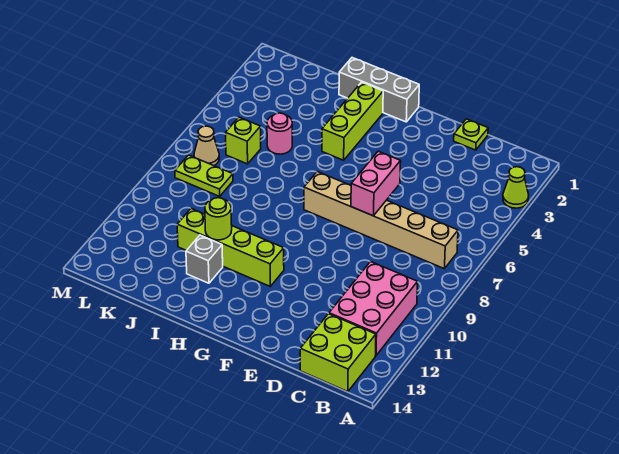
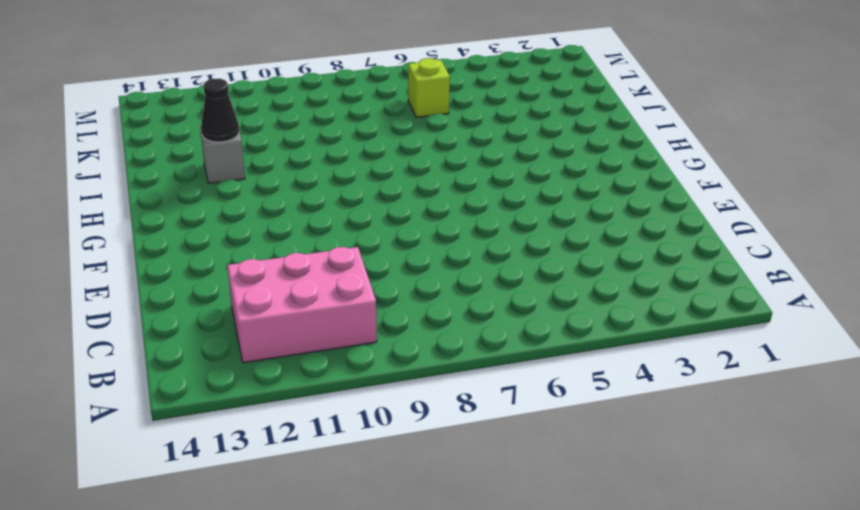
black cone I12 level 2 -> none
none -> lime cone A3 level 1
none -> tan brick B7:G7 level 1
none -> lime brick B13:C14 level 1

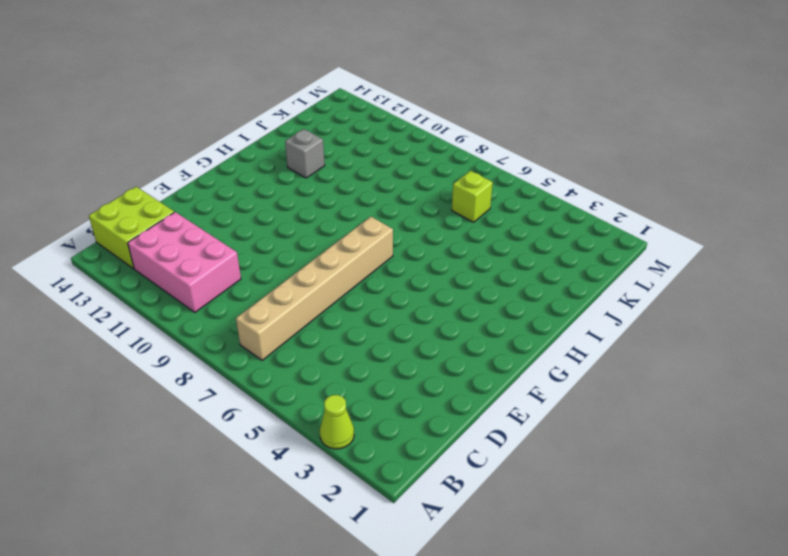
none -> lime plate D1 level 1
none -> grey brick G1:I1 level 1
none -> lime brick G11:J11 level 1

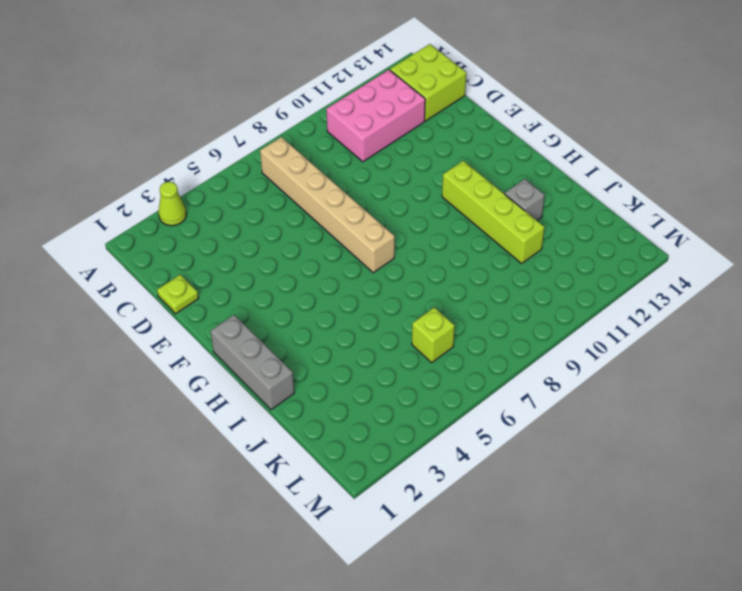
none -> lime brick H2:H4 level 1
none -> pink round brick J5 level 1
none -> lime plate K8:L8 level 1

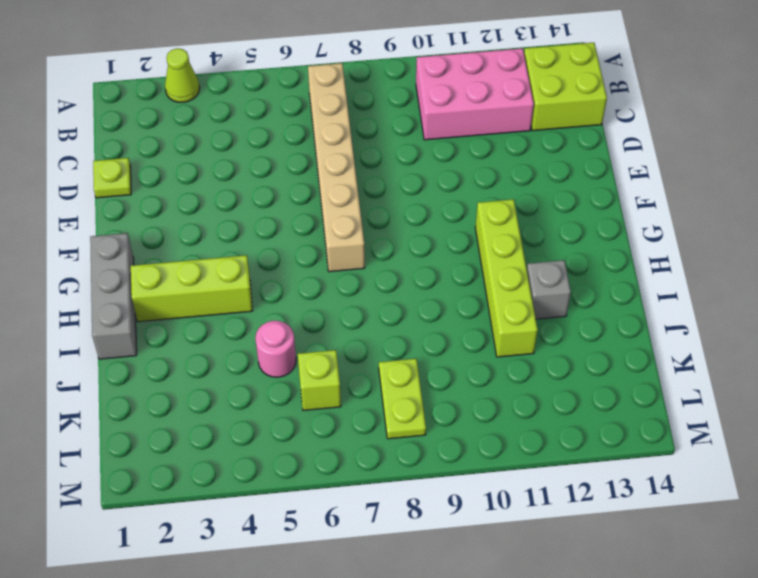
none -> tan cone L7 level 1
none -> pink brick E6:E7 level 2
none -> lime round brick I11 level 2

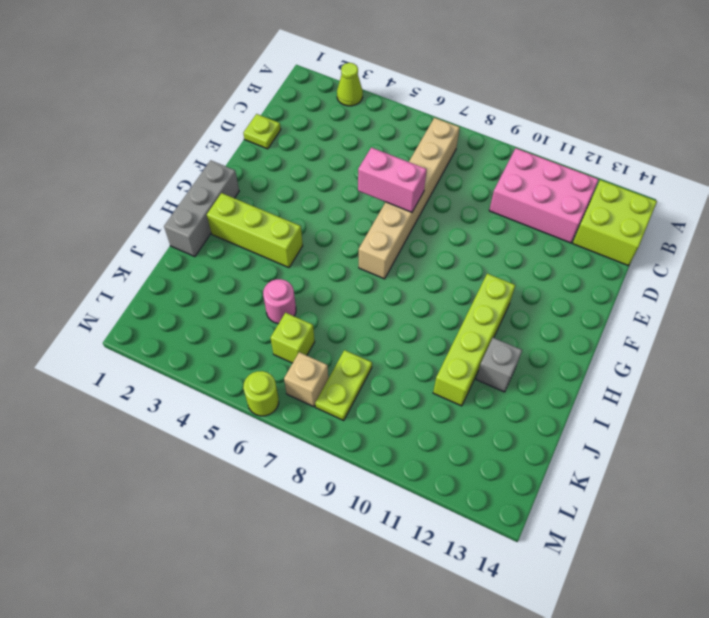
tan brick L7 level 1 -> tan cone L7 level 1
lime round brick M6 level 1 -> lime round brick I11 level 2

